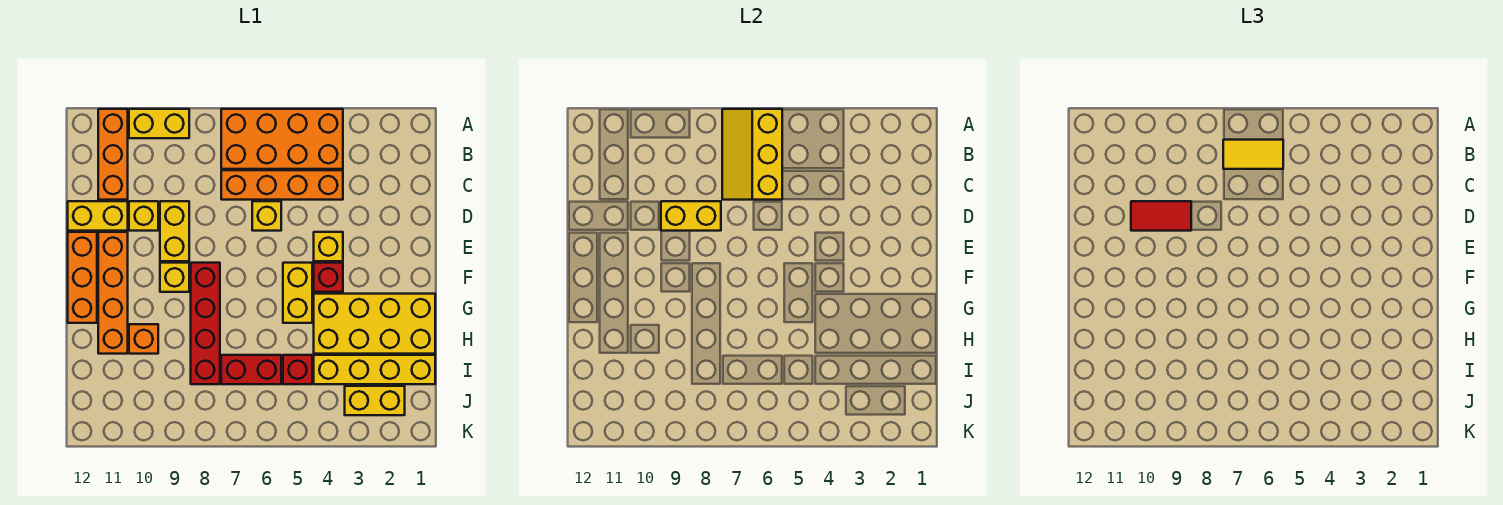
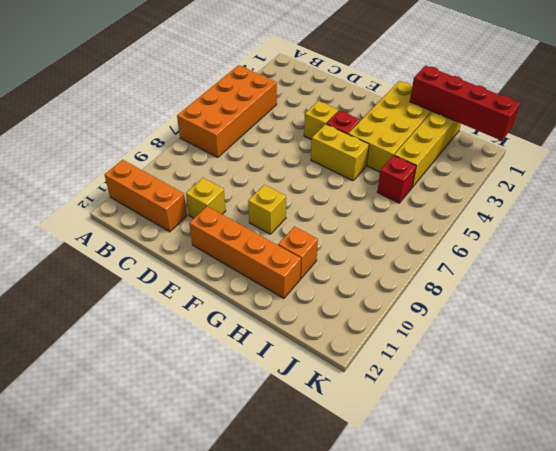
red brick H1:K1 level 2 -> red brick F8:I8 level 1
none -> yellow brick A9:A10 level 1
none -> orange brick C4:C7 level 1
none -> yellow brick D6 level 1

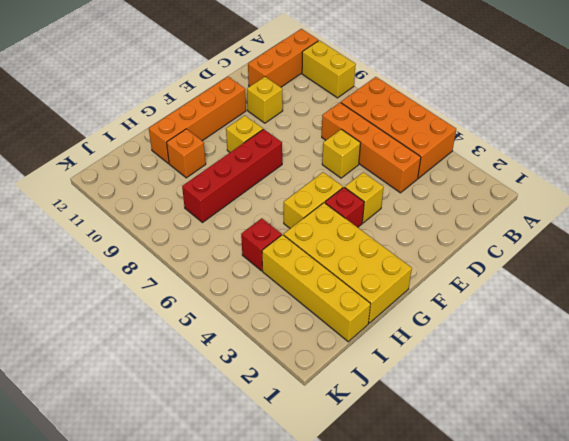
none -> yellow brick D9:E9 level 1
none -> yellow brick D11:D12 level 1
none -> orange brick E12:G12 level 1

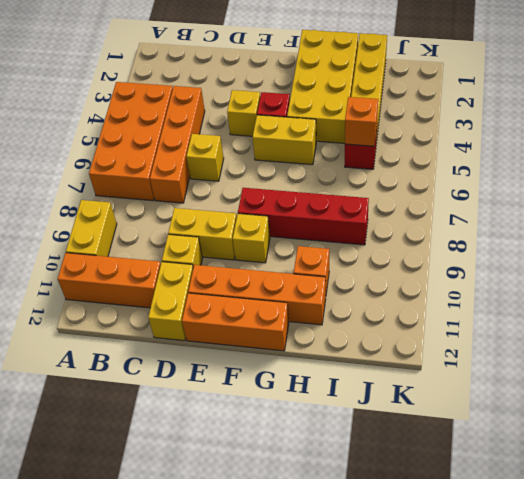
orange brick I5 level 2 -> none
none -> red brick I6:I7 level 1
none -> yellow brick J2:J3 level 1
none -> yellow slope A6:C7 level 2 top 6

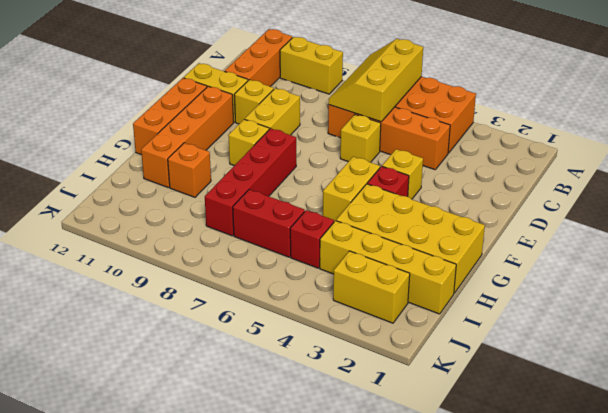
none -> yellow brick D8:D9 level 2
none -> yellow tile B6:B7 level 3
none -> red tile D9:D10 level 3

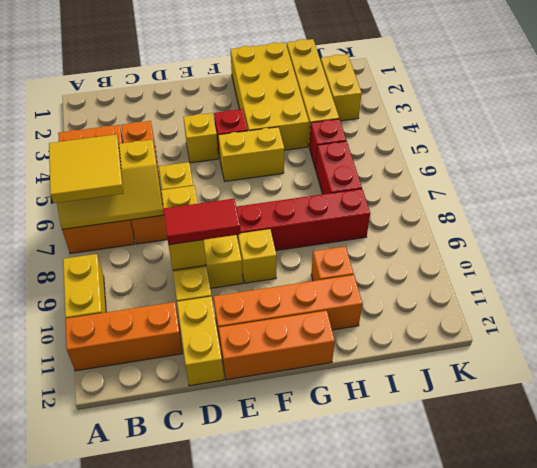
yellow tile A6:B7 level 3 -> yellow tile B6:B7 level 3
red tile D9:E9 level 3 -> red tile D9:D10 level 3

